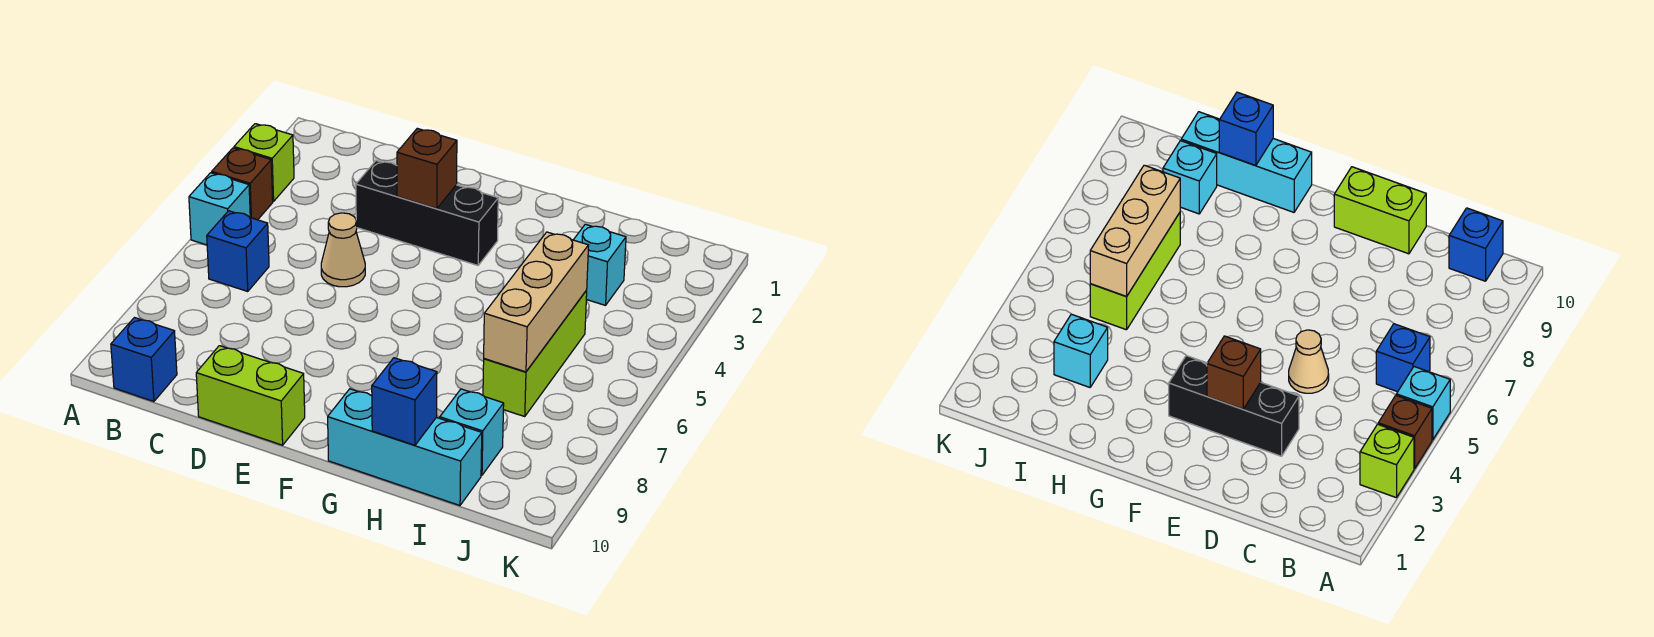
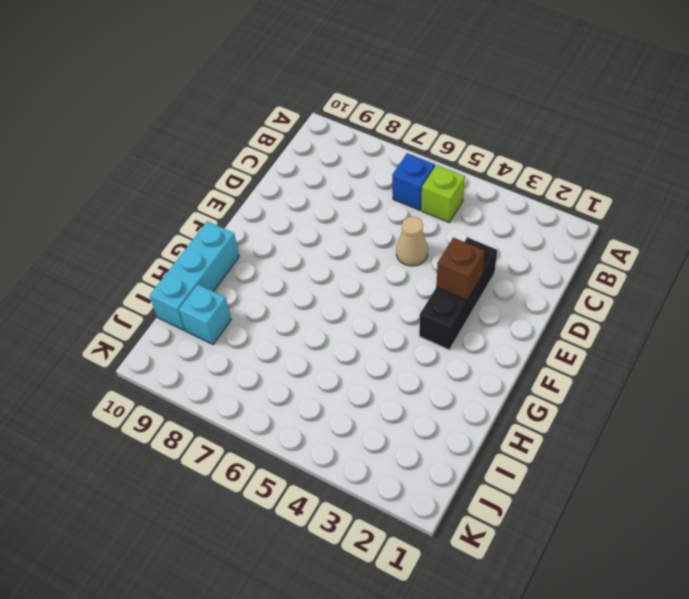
lime brick B5 level 1 -> lime brick A3 level 1
none -> brown brick A4 level 1
none -> cyan brick A5 level 1
none -> blue brick B10 level 1

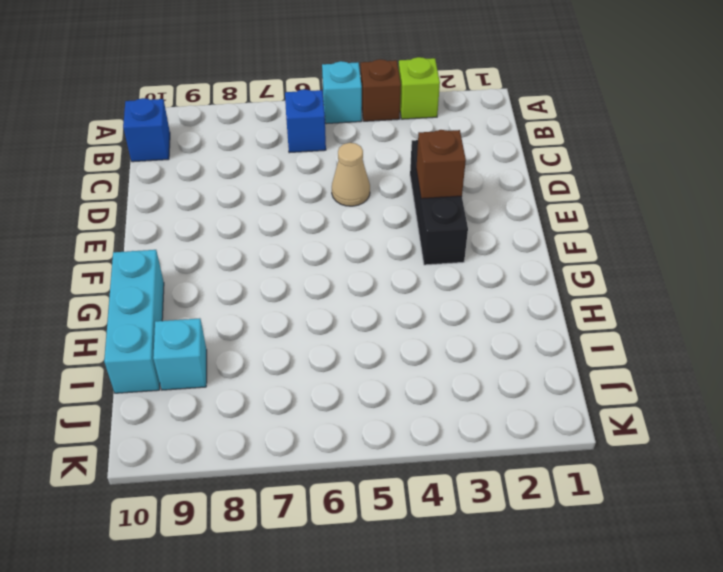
none -> lime brick D10:E10 level 1
none -> cyan brick I3 level 1
none -> lime brick I5:I7 level 1

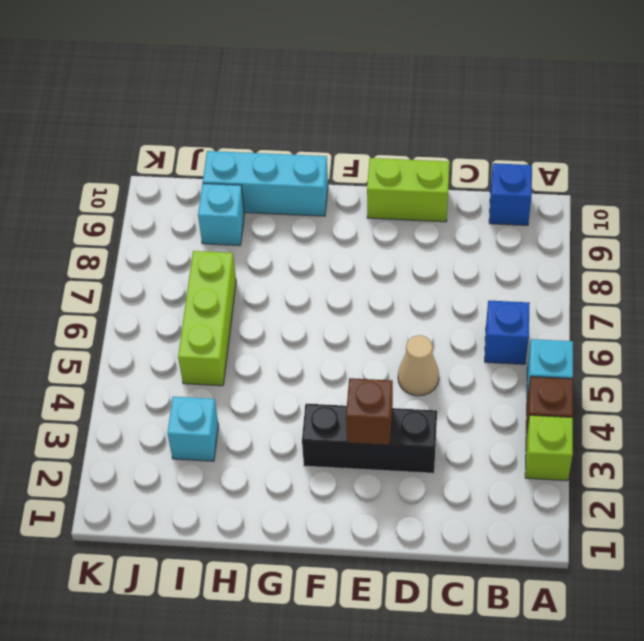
none -> blue brick H10 level 2
none -> tan brick I5:I7 level 2

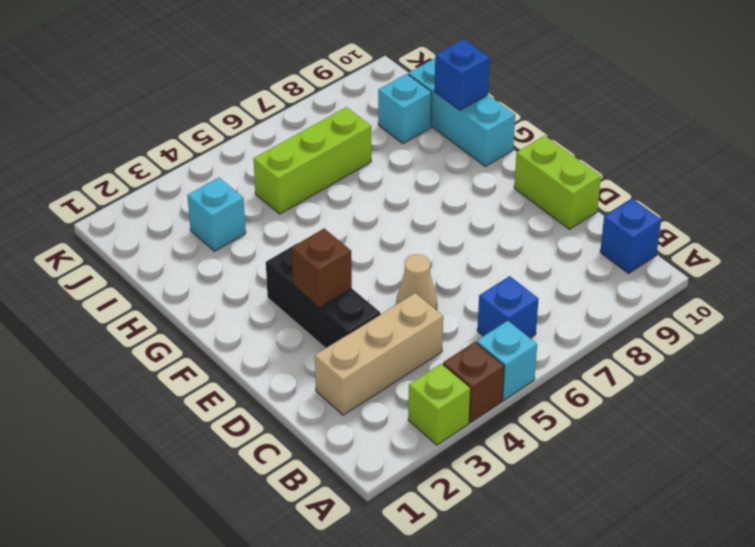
tan brick C2:C4 level 1 -> tan brick I5:I7 level 2

